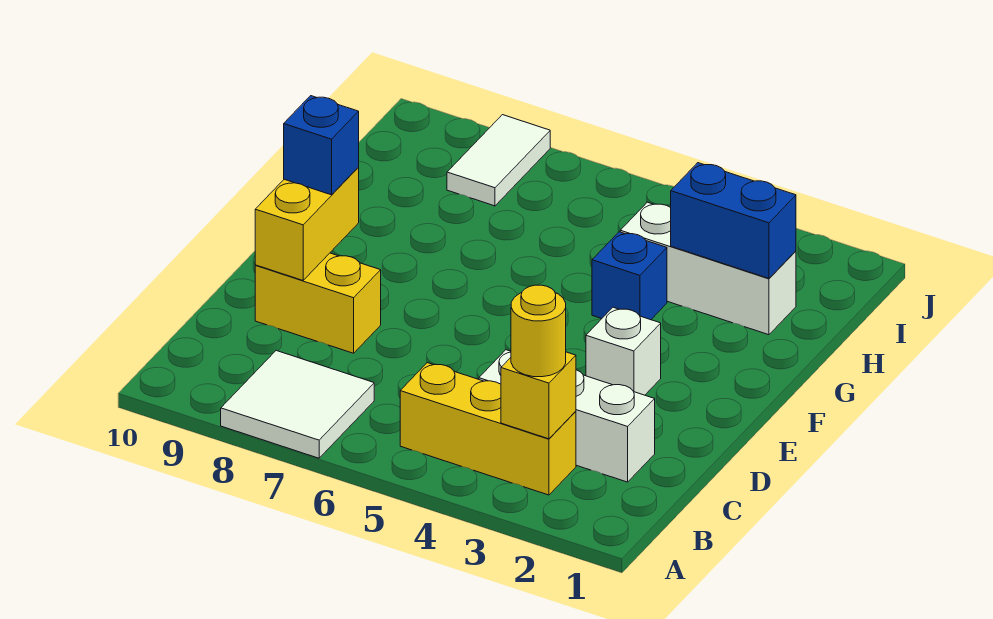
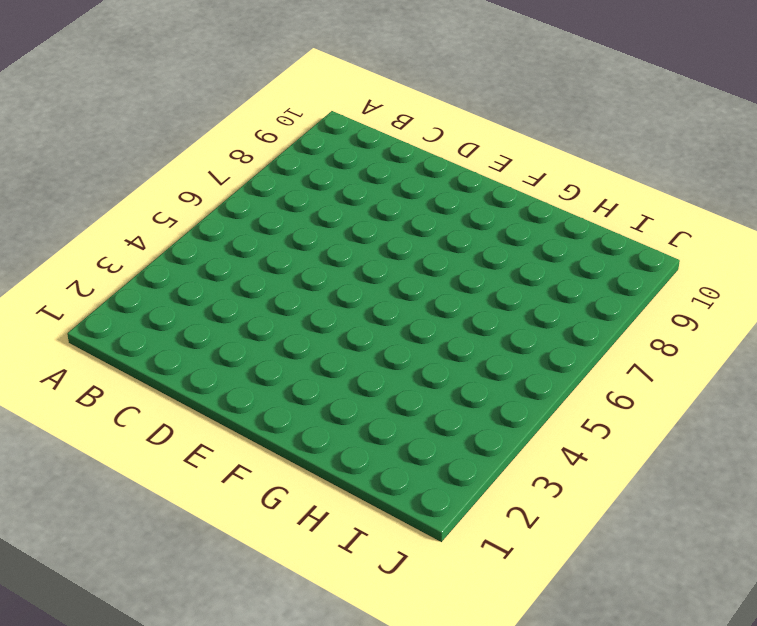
none -> white tile A7:B8 level 1
none -> yellow brick B3:B5 level 1
none -> white brick C2:C4 level 1

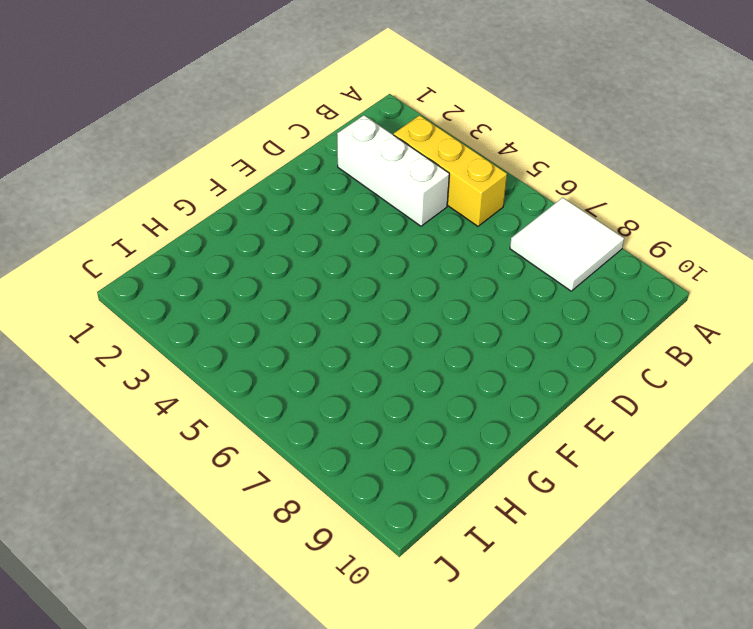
none -> yellow brick D8:D9 level 1
none -> white brick E3 level 1
none -> blue brick G4 level 1

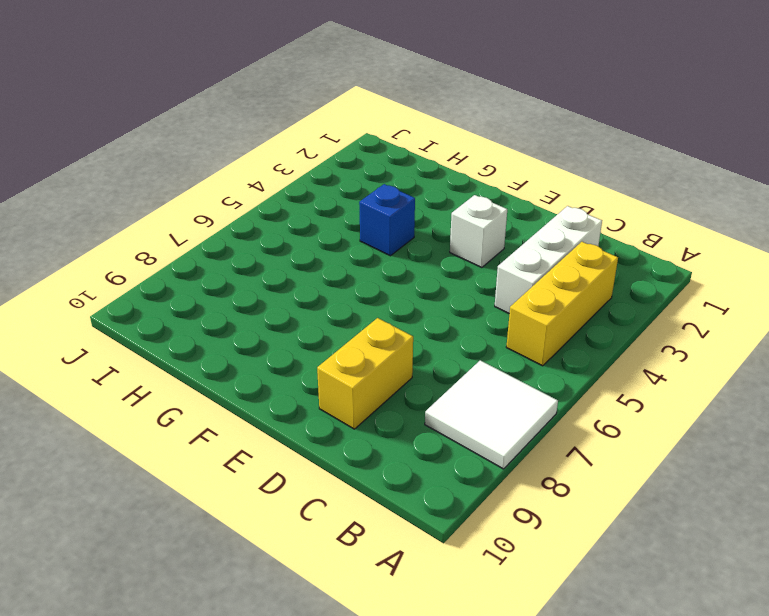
none -> white brick H2:H4 level 1
none -> white tile I8:J8 level 1
none -> yellow brick B3 level 2

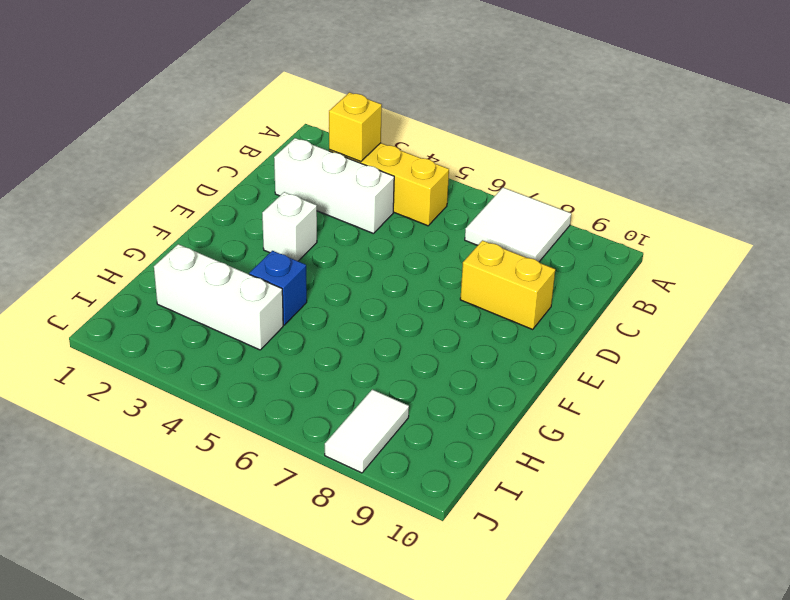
none -> yellow brick D9:E9 level 2
none -> blue brick H2:H3 level 2
none -> yellow round brick B3 level 3

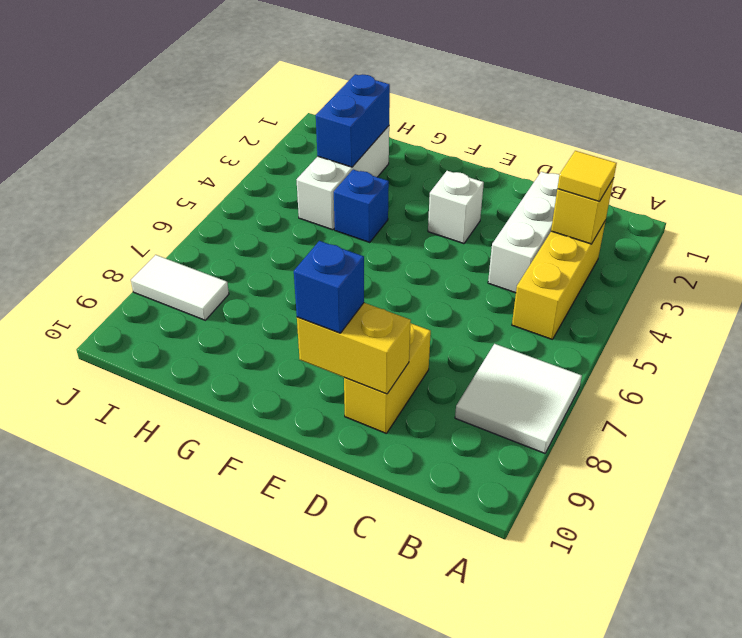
yellow tile B3 level 3 -> yellow round brick B3 level 3

